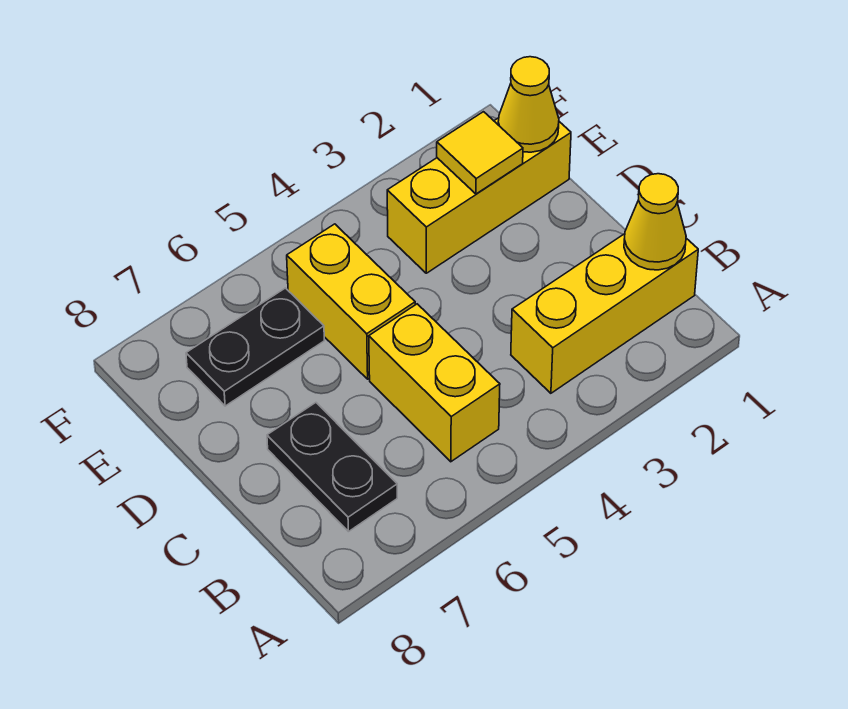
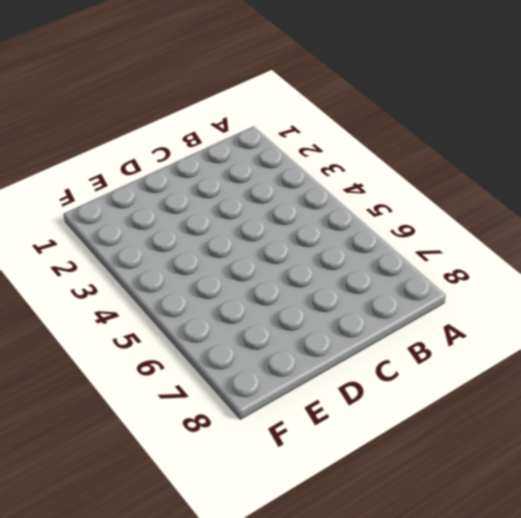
none -> yellow brick B1:B3 level 1
none -> yellow brick B5:C5 level 1

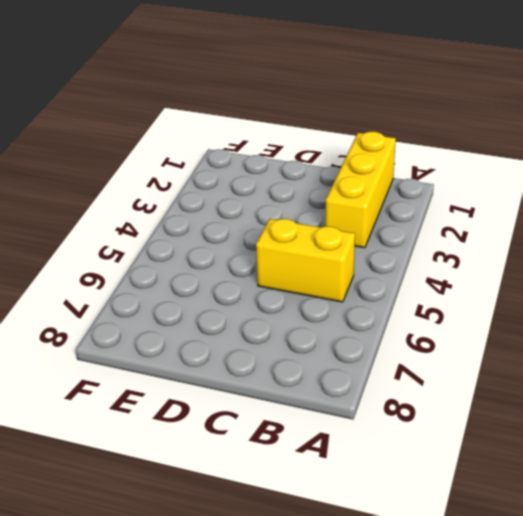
none -> black plate B7:C7 level 1
none -> yellow brick D5:E5 level 1

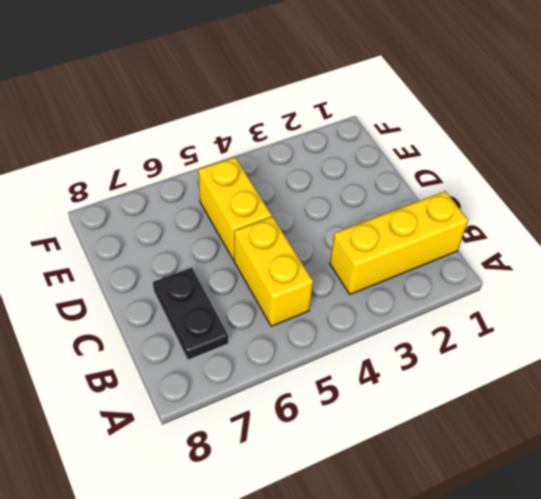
none -> yellow brick E1:E3 level 1
none -> black plate E6:E7 level 1

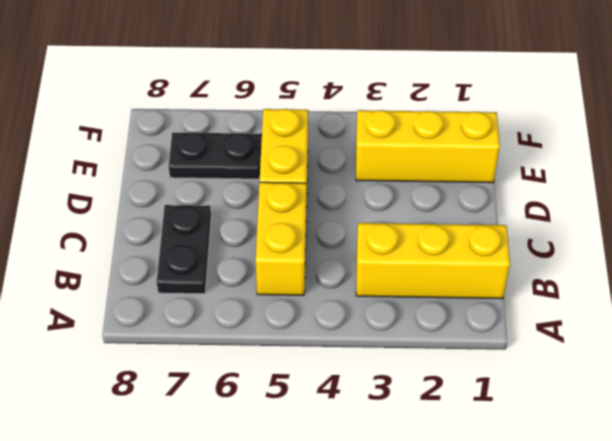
none -> yellow cone B1 level 2
none -> yellow cone E1 level 2

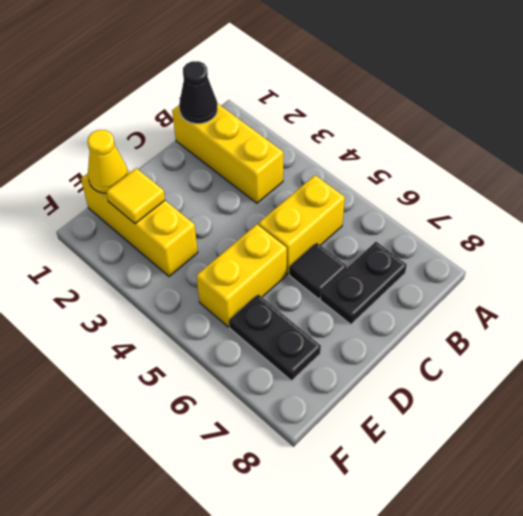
black cone B1 level 2 -> yellow cone B1 level 2
black tile C6 level 1 -> none

